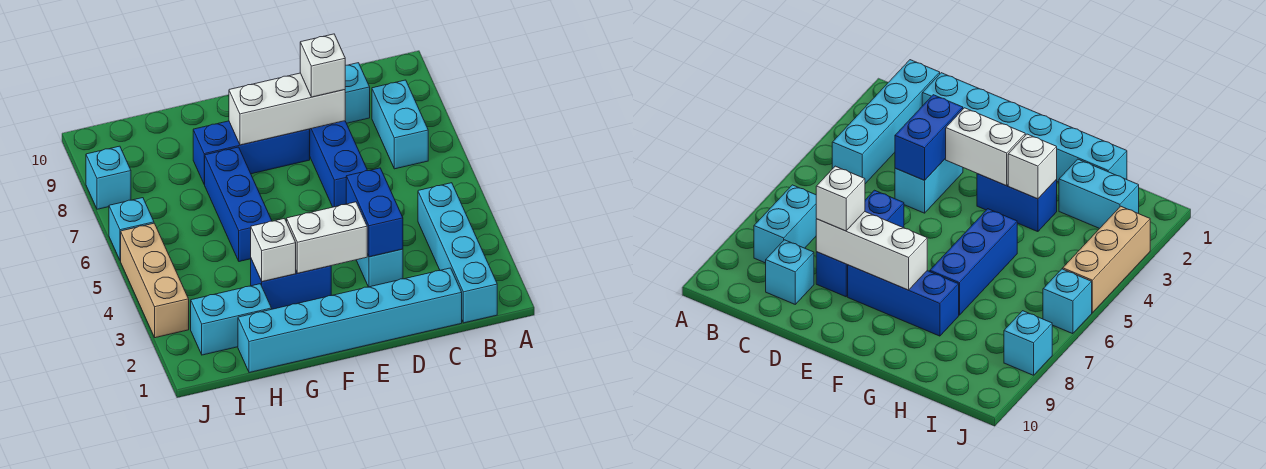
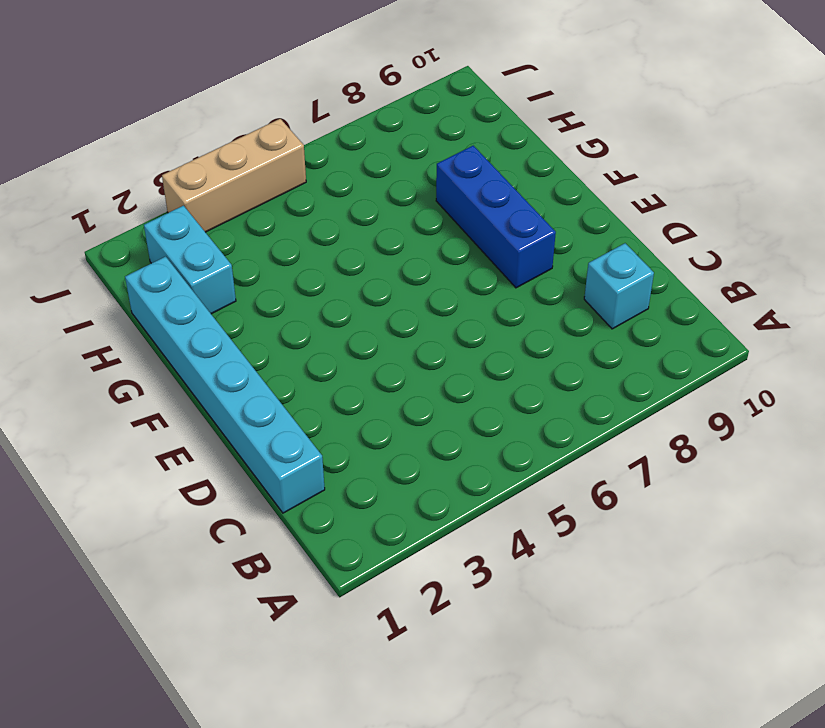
none -> cyan brick B1:B4 level 1
none -> cyan brick B7:B8 level 1
none -> cyan brick D3:D4 level 1

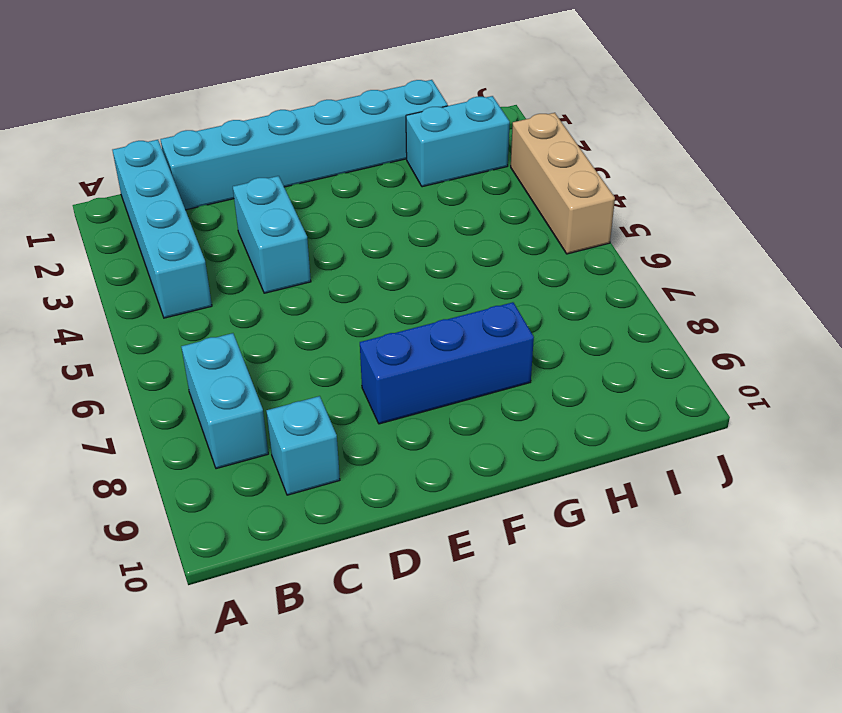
none -> blue brick D6:D8 level 1
none -> blue brick F3:G3 level 1
none -> blue brick G5:G7 level 1

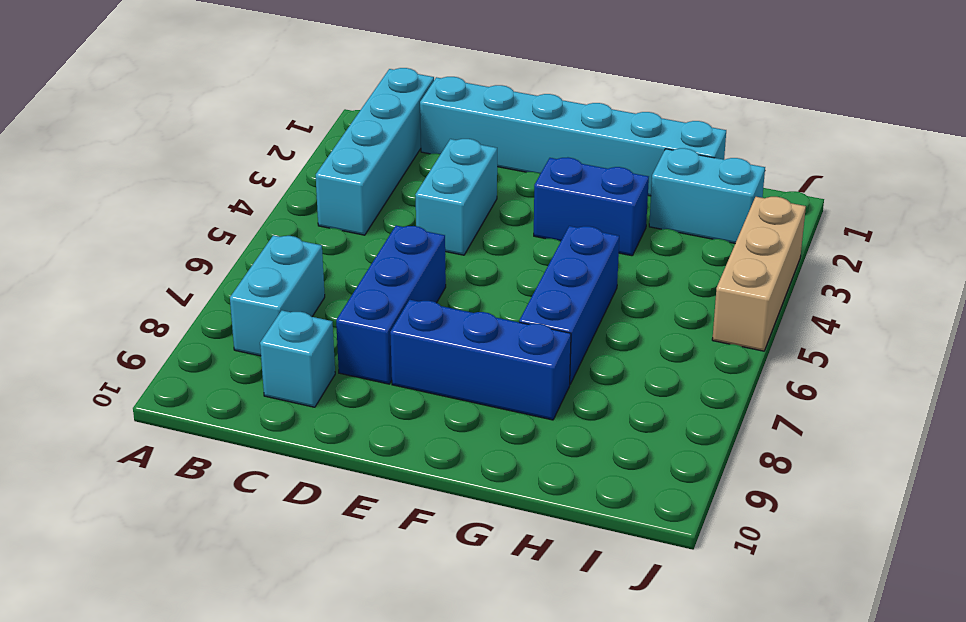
none -> cyan brick J6 level 1
none -> cyan brick J8 level 1
none -> blue brick D3:D4 level 2

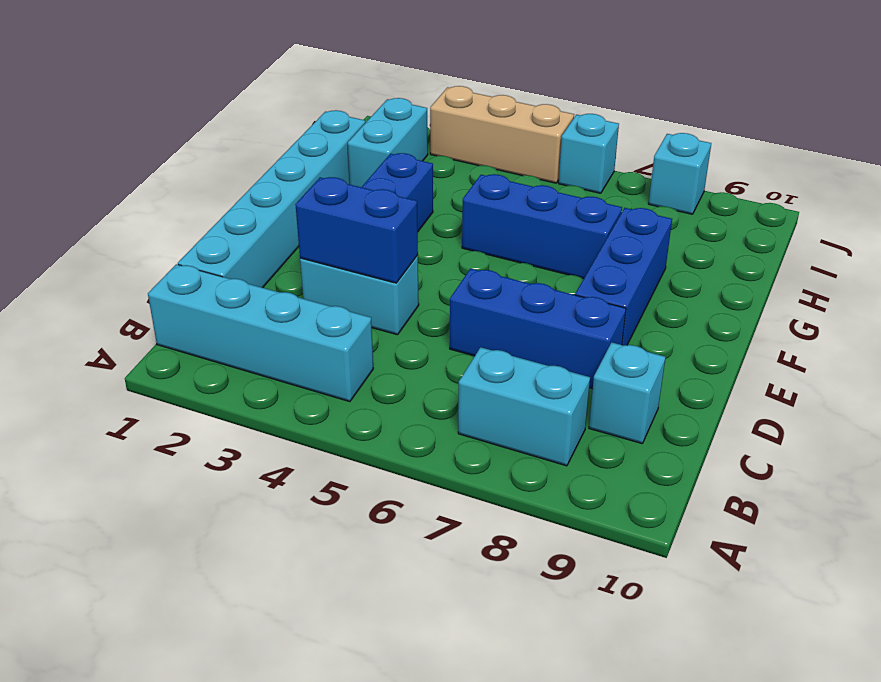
none -> white brick D8:F8 level 2
none -> white brick E3:F3 level 2
none -> white brick G3 level 2

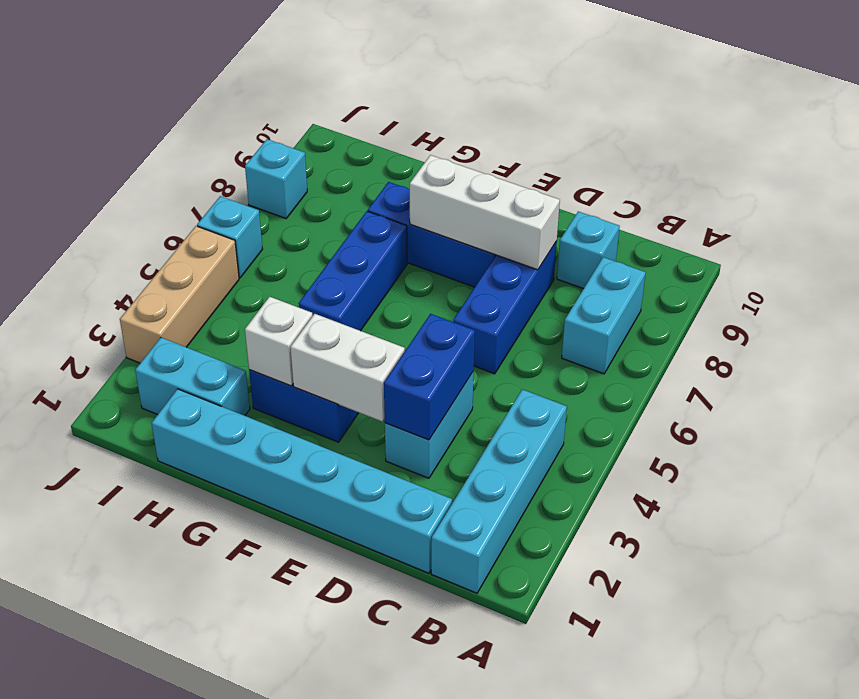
none -> white brick D8 level 3

